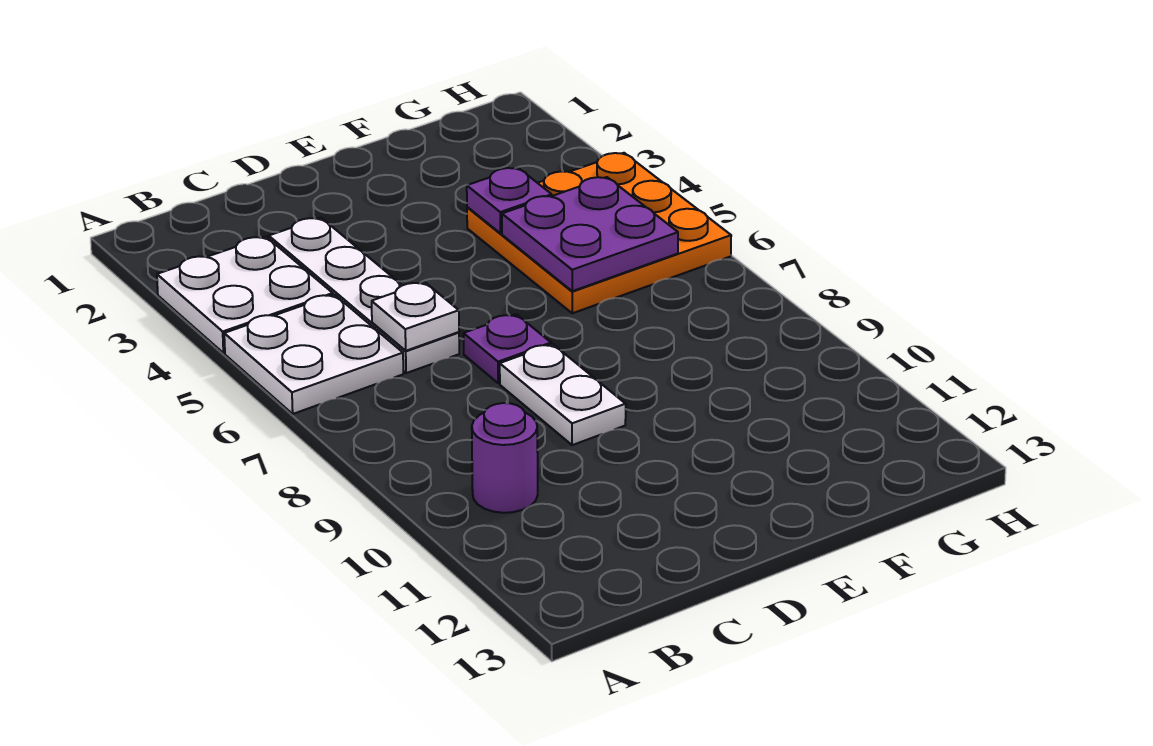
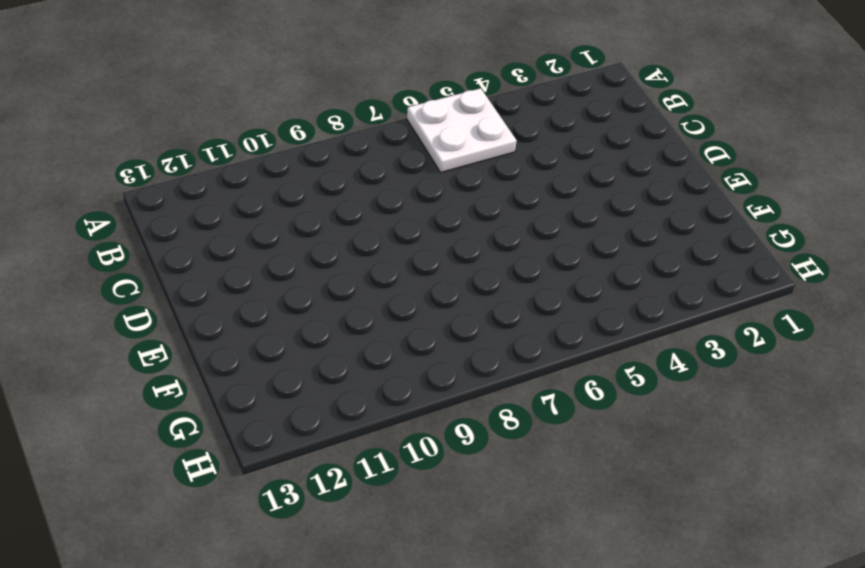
none -> white plate A3:B4 level 1
none -> purple round brick B10 level 1

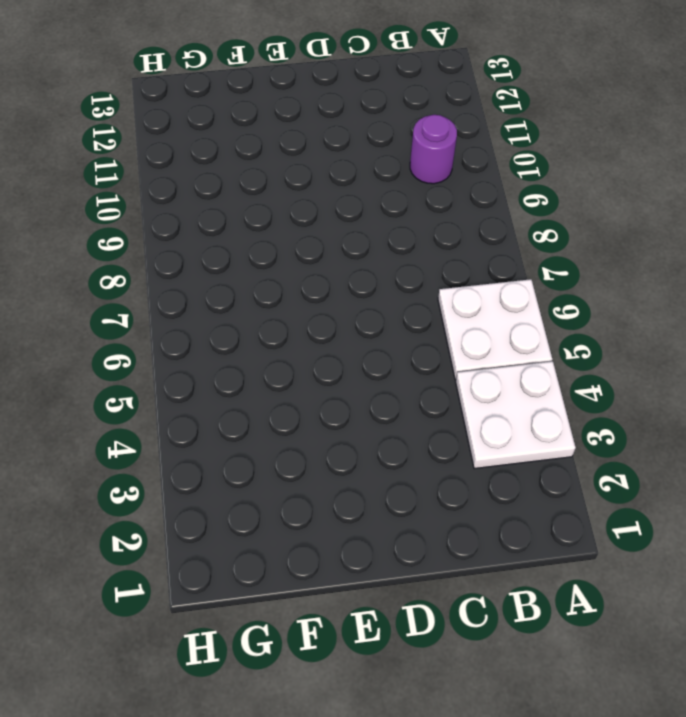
none -> white plate C3:C6 level 1
none -> purple plate D7 level 1

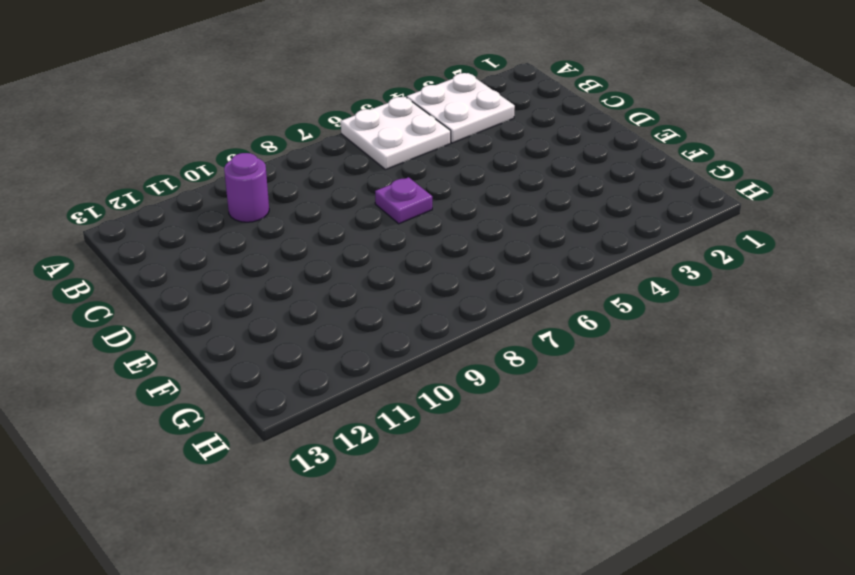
none -> white plate C3:C6 level 1
none -> white plate D8:D9 level 1

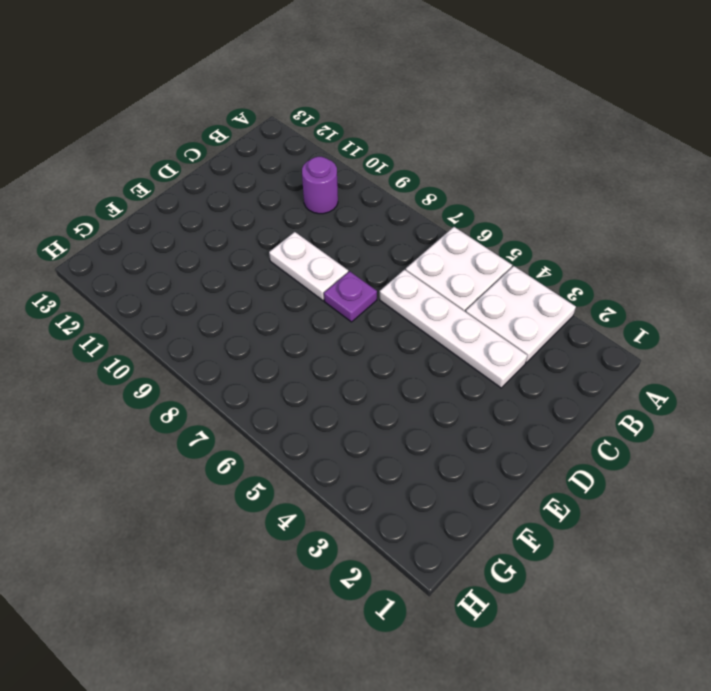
none -> orange plate F4:H6 level 1
none -> white plate C6 level 2

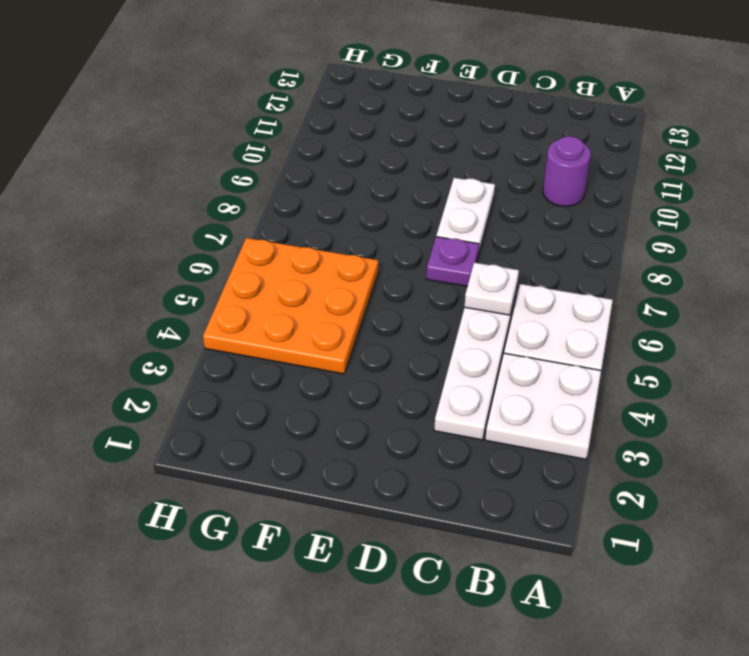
none -> purple plate F4 level 2
none -> purple plate F5:G6 level 2

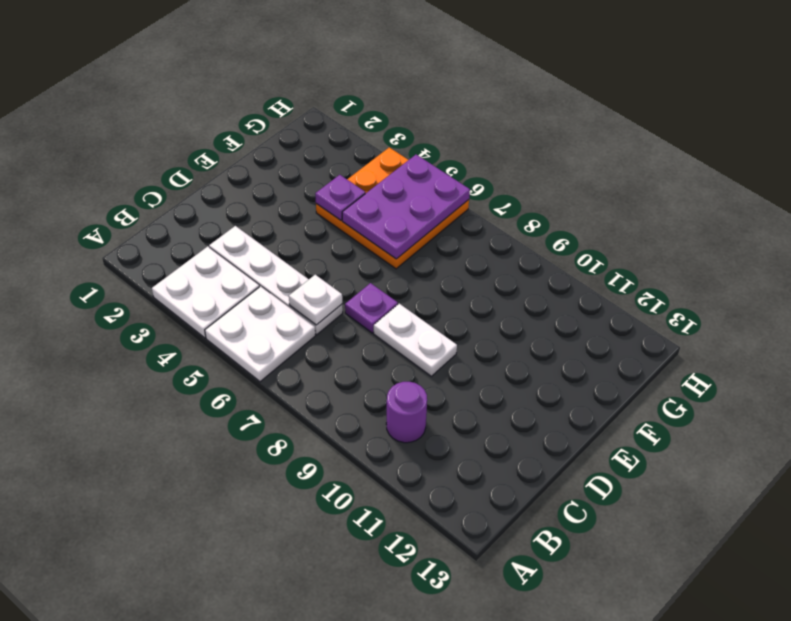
purple plate F5:H6 level 2 -> purple plate F5:G6 level 2

